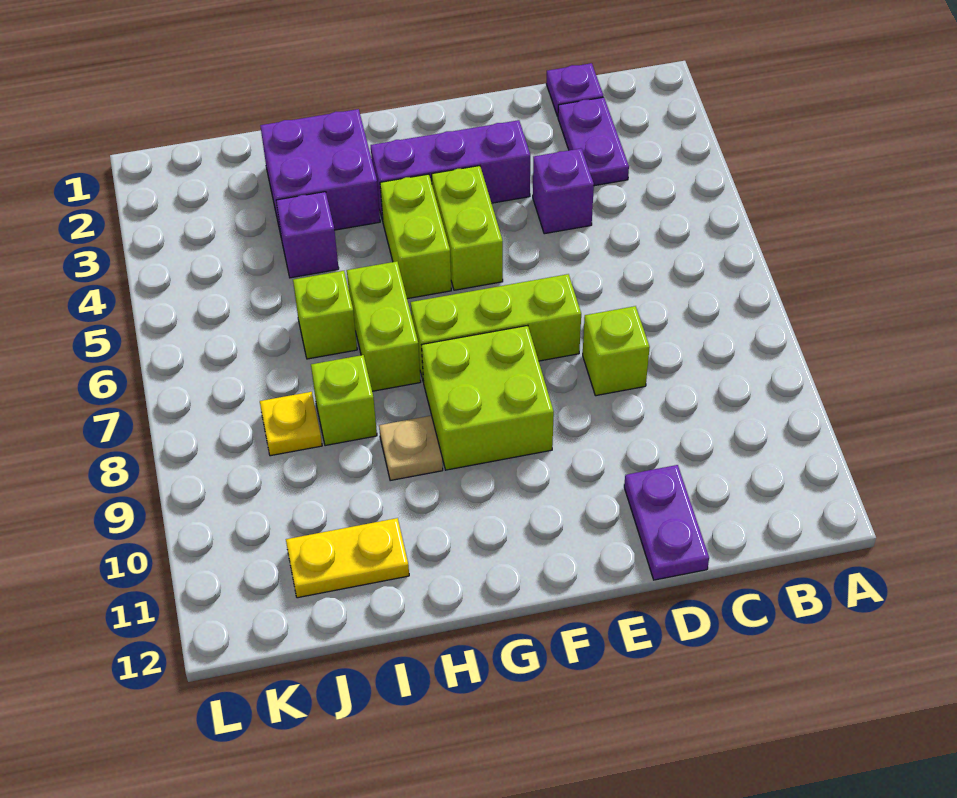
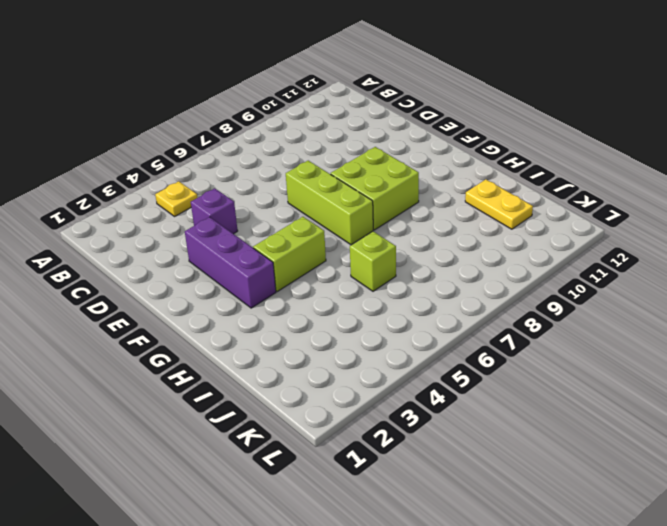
yellow plate B4 level 1 -> yellow plate J8 level 1
none -> purple plate C1 level 1
none -> purple plate C2:C3 level 1
none -> lime brick D8 level 1

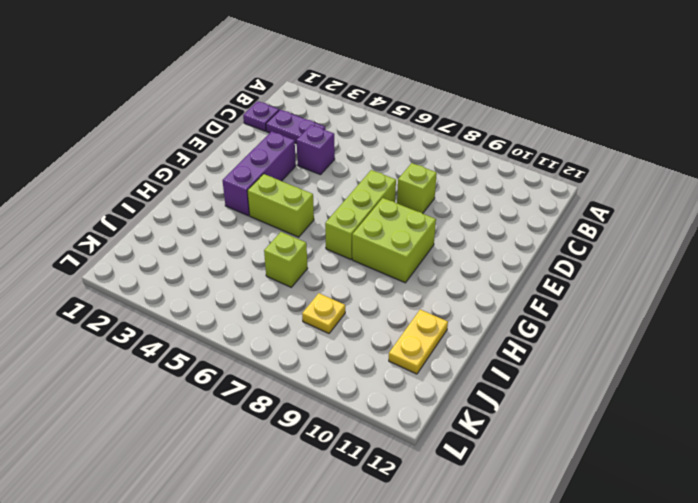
none -> purple plate D11:D12 level 1
none -> lime brick F4:F5 level 1
none -> purple brick H2:I3 level 1

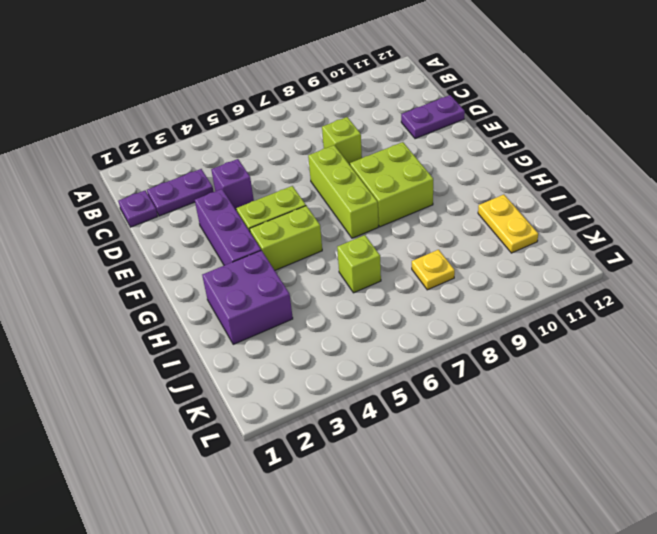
none -> lime brick H6:H7 level 1
none -> tan plate H9 level 1
none -> purple brick I4 level 1

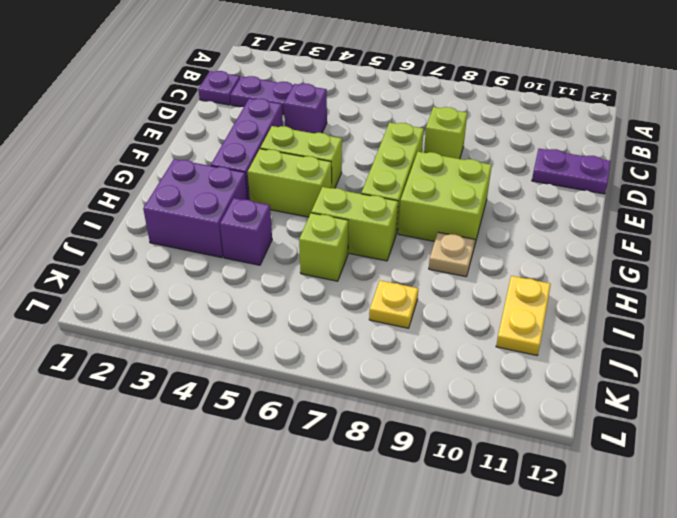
none -> lime brick I8 level 1

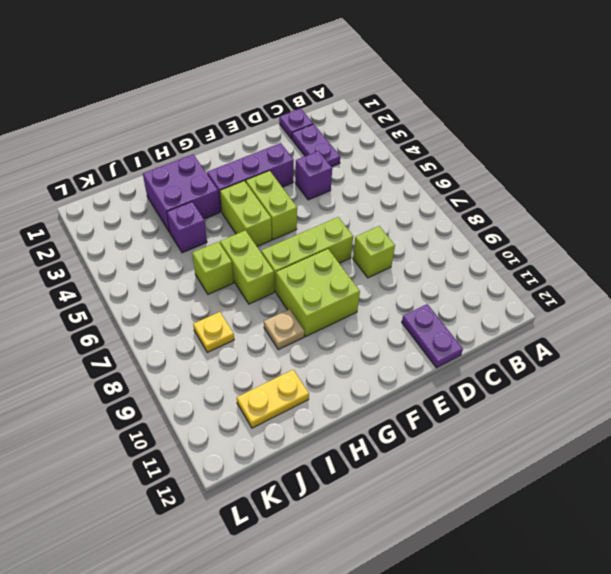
none -> lime brick I8 level 1

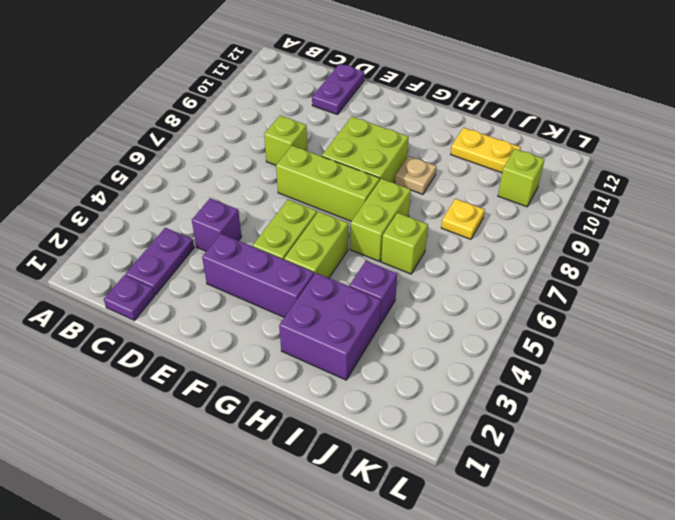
lime brick K10 level 1 -> lime brick I8 level 1

